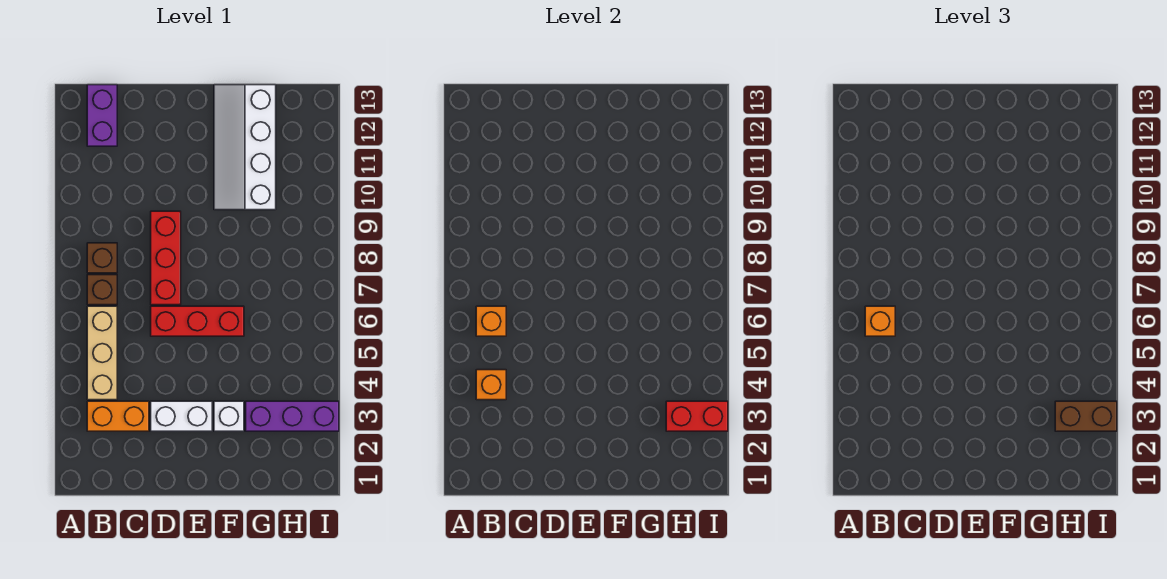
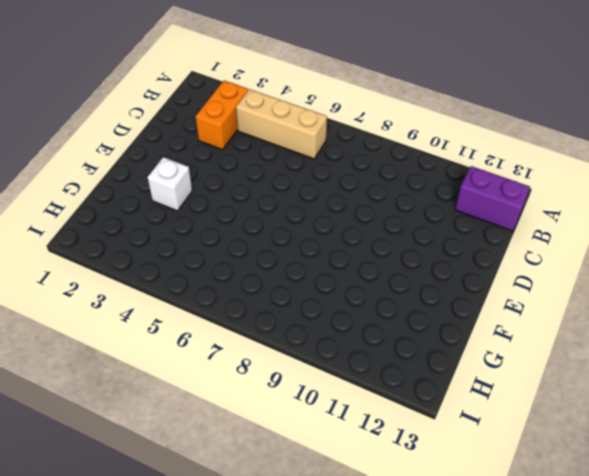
none -> brown brick B7 level 1
none -> brown brick B8 level 1
none -> white brick D3:E3 level 1

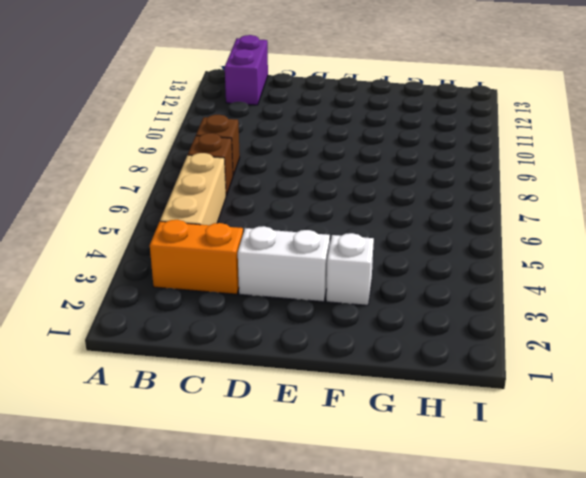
none -> red brick D6:F6 level 1
none -> red brick D7:D9 level 1
none -> white slope F10:G13 level 1 top G

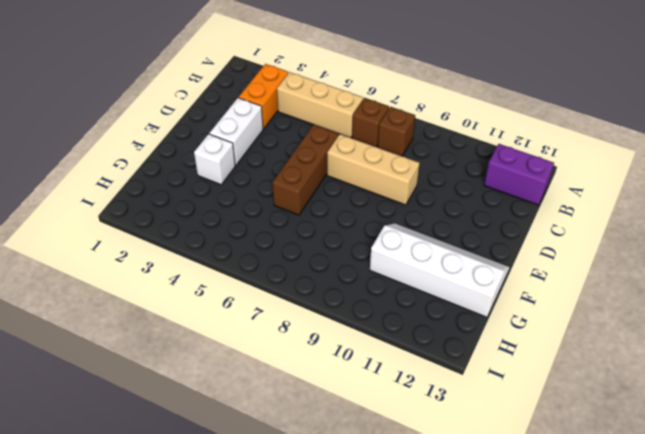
brown brick D6:F6 level 1 -> red brick D6:F6 level 1
tan brick D7:D9 level 1 -> red brick D7:D9 level 1
none -> purple brick G3:I3 level 1
none -> orange brick B4 level 2
none -> orange brick B6 level 2

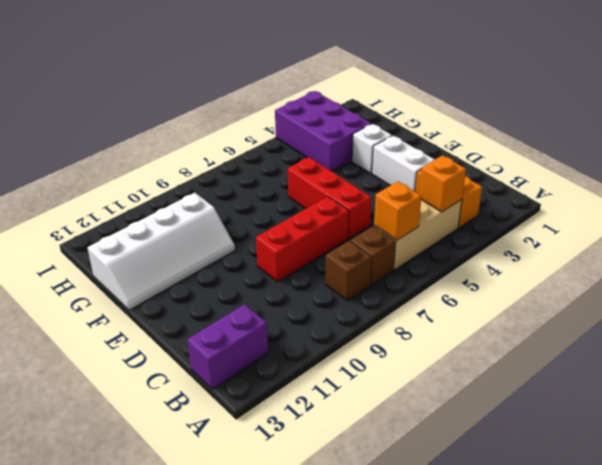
purple brick G3:I4 level 1 -> purple brick G3:I3 level 1
none -> red brick H3:I3 level 2
none -> orange brick B6 level 3
none -> brown brick H3:I3 level 3

